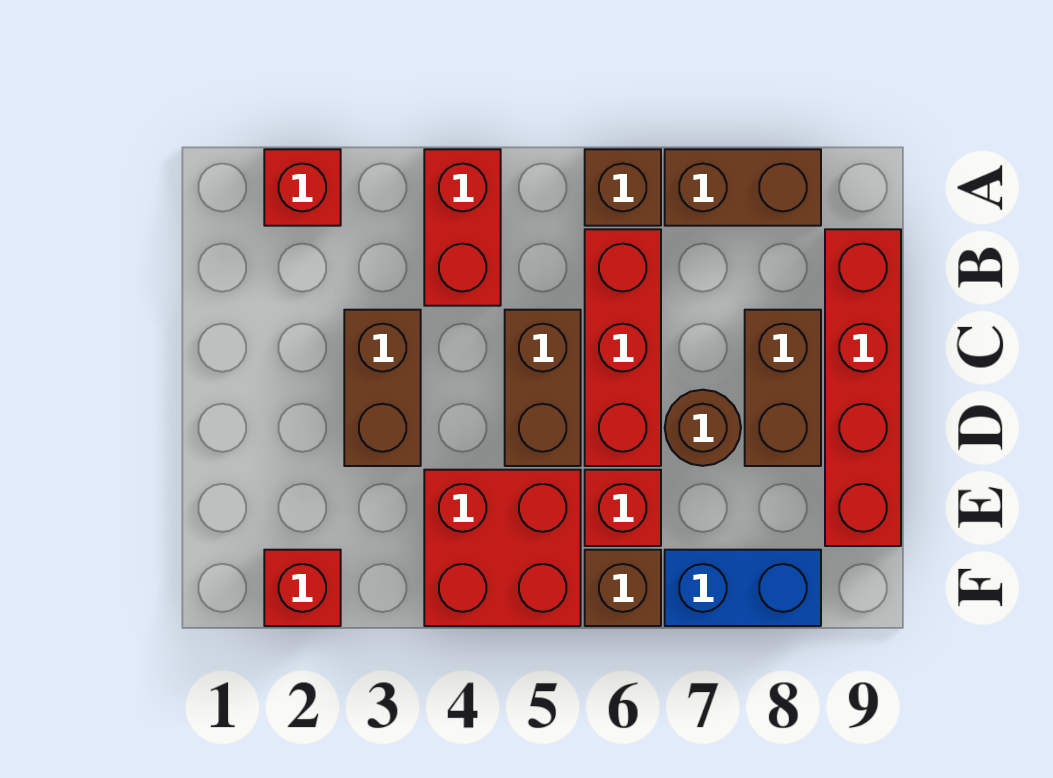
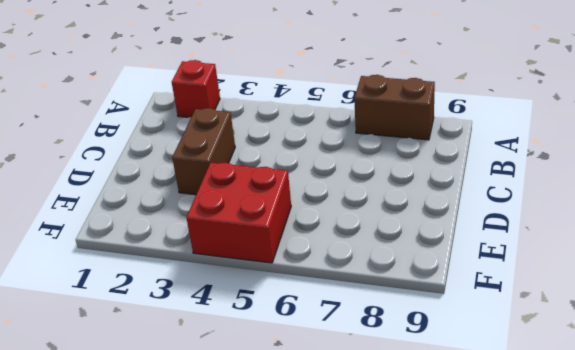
none -> red brick A4:B4 level 1
none -> brown brick A6 level 1
none -> red brick B6:D6 level 1

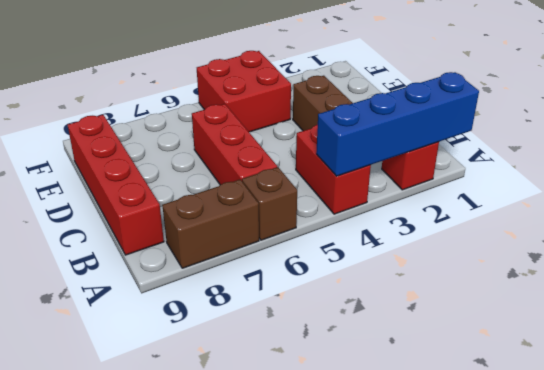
blue brick A1:A4 level 2 -> none
none -> brown brick C5:D5 level 1
none -> brown brick C8:D8 level 1
none -> brown round brick D7 level 1

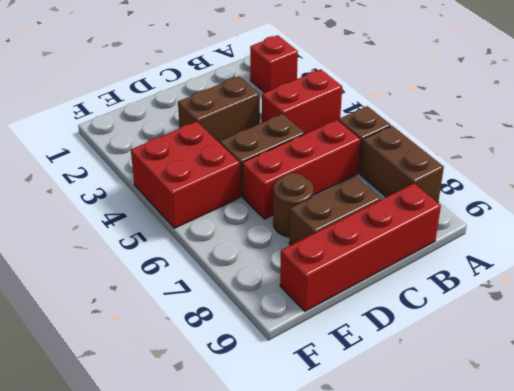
none -> red brick E6 level 1
none -> red brick F2 level 1
none -> brown brick F6 level 1

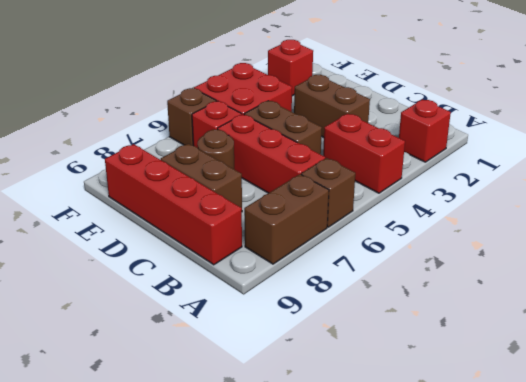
none -> blue brick F7:F8 level 1

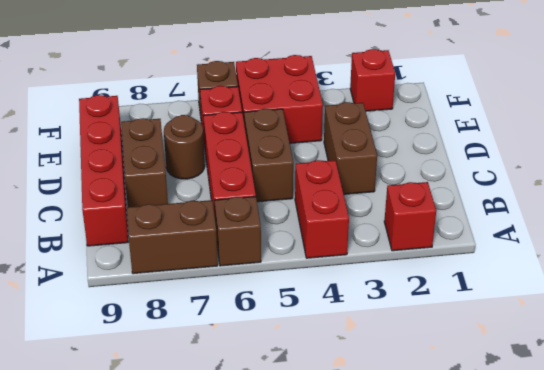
none -> blue brick F7:F8 level 1

